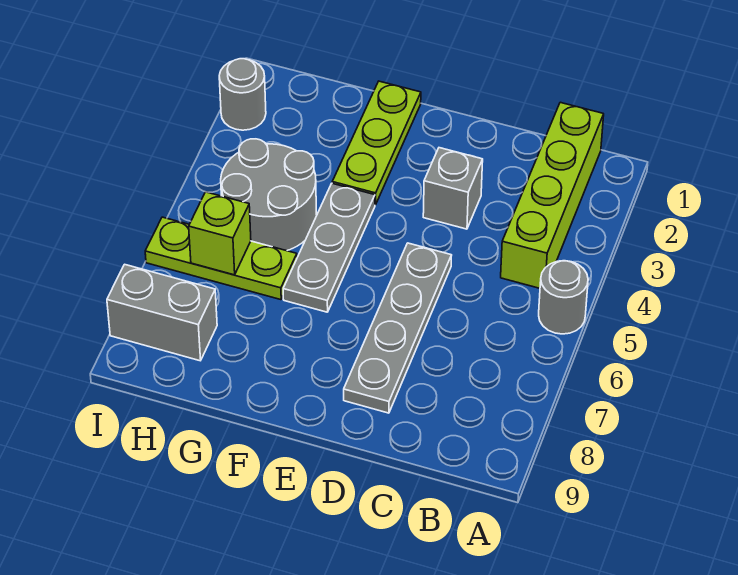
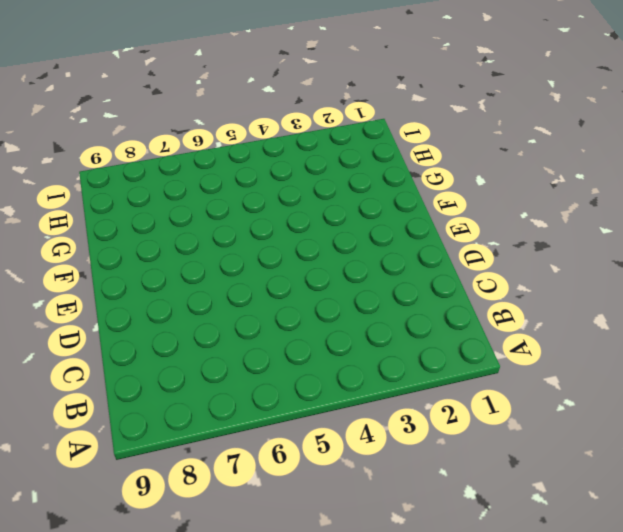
none -> grey round brick A5 level 1
none -> lime brick B1:B4 level 1

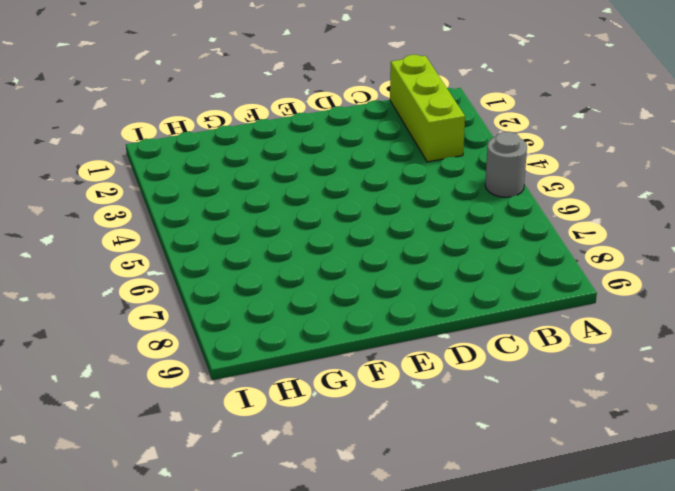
lime brick B1:B3 level 1 -> lime brick B1:B4 level 1
none -> grey brick D3 level 1
none -> grey plate D5:D8 level 1

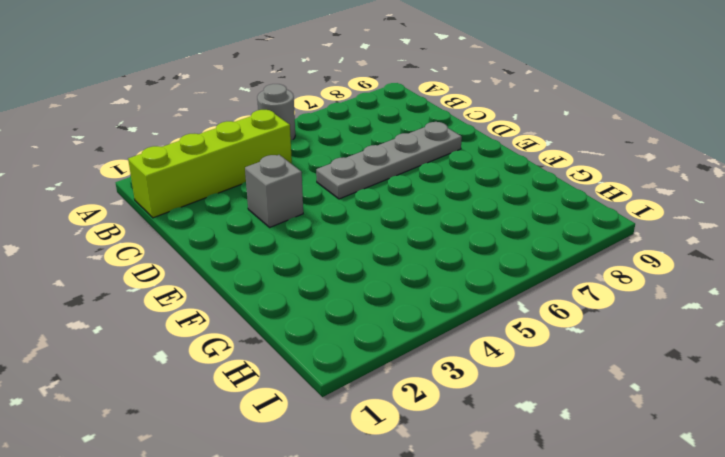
none -> lime plate F1:F3 level 1
none -> grey plate F4:F6 level 1

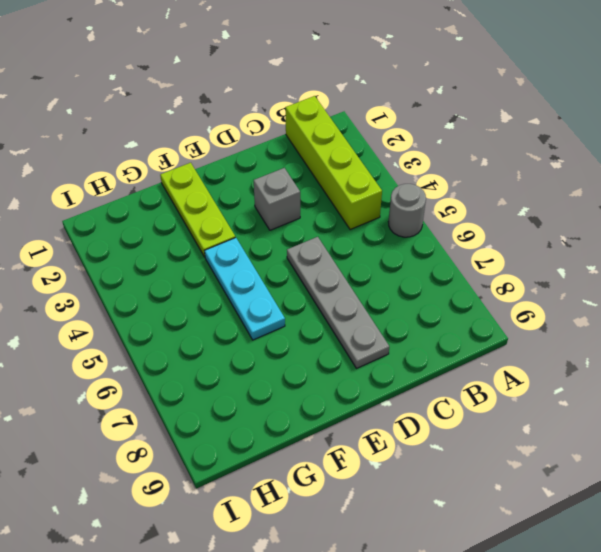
cyan plate F4:F6 level 1 -> grey plate F4:F6 level 1
none -> grey round brick G4:H5 level 1
none -> lime plate G6:I6 level 1

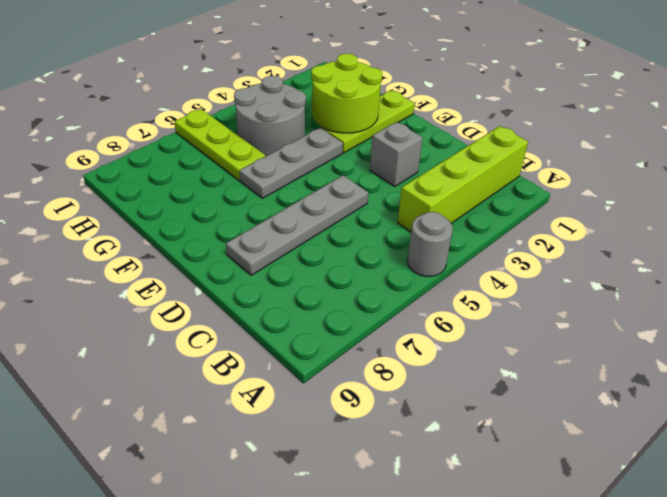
lime round brick F2:G3 level 2 -> none
none -> grey brick H8:I8 level 1
none -> grey round brick I2 level 1

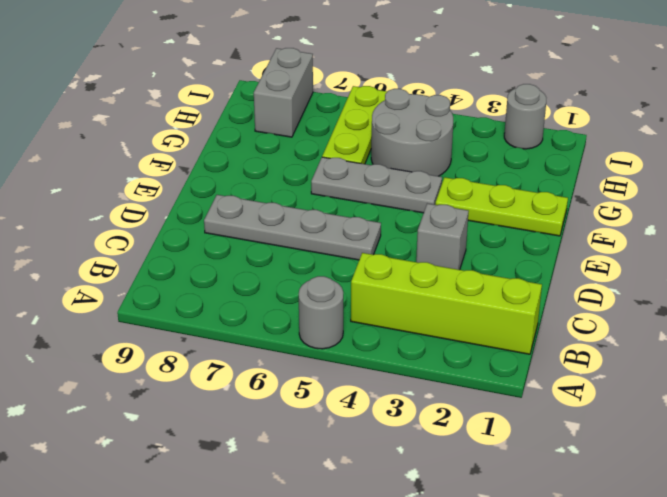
none -> lime brick H6 level 2

